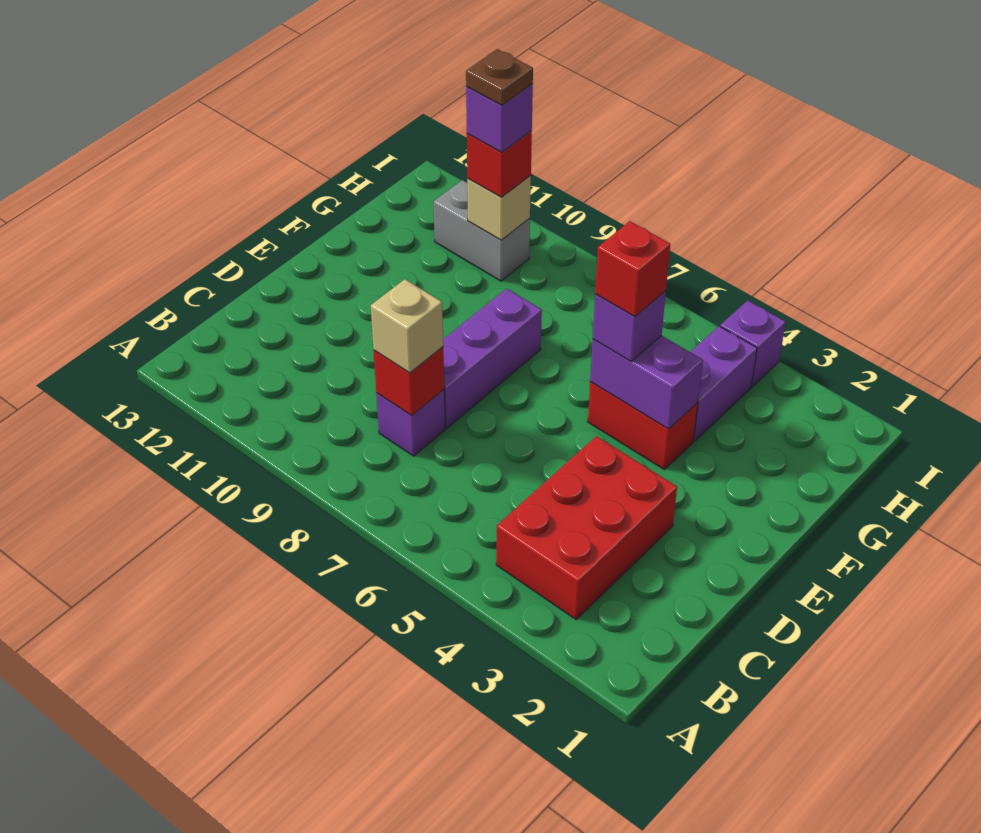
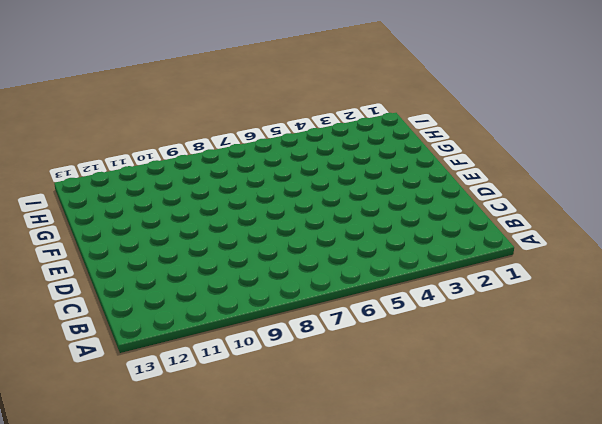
none -> red brick B3:D4 level 1
none -> purple brick C8 level 1
none -> purple brick D8:F8 level 1

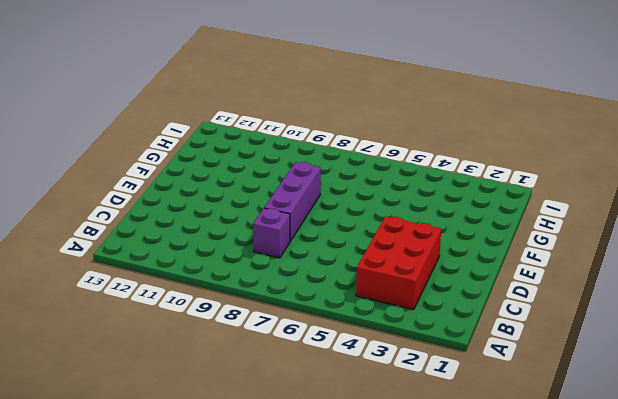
none -> red brick F4:F5 level 1
none -> purple brick G4:H4 level 1
none -> grey brick H10:H11 level 1

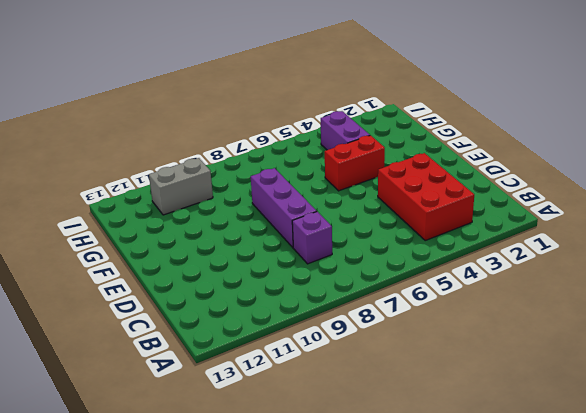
none -> purple brick I4 level 1
none -> red brick C8 level 2
none -> purple brick F4:F5 level 2

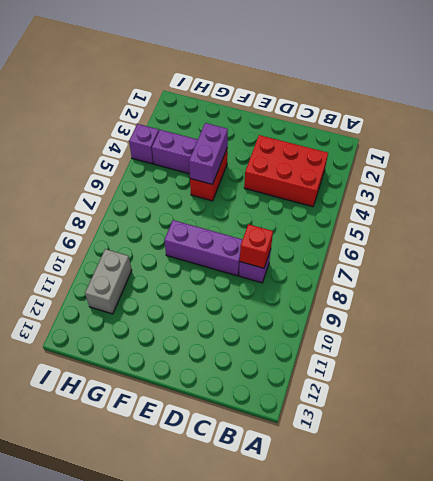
none -> tan brick H10 level 2
none -> tan brick C8 level 3
none -> purple brick F5 level 3

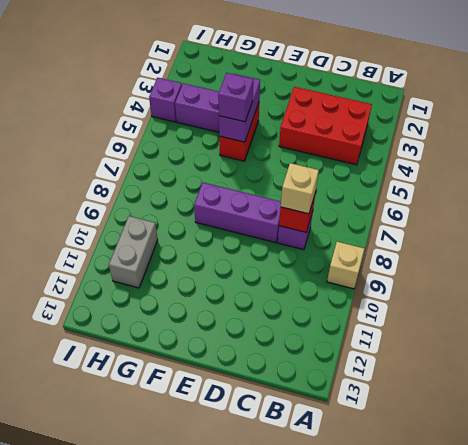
tan brick A9 level 1 -> tan brick H10 level 2
none -> red brick H10 level 3
none -> red brick F5 level 4
none -> purple brick H10 level 4

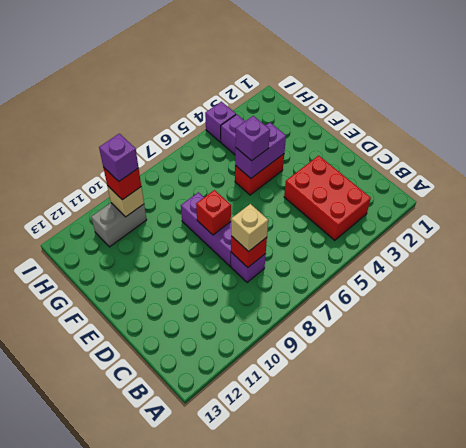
red brick E8 level 2 -> red brick F5 level 4
none -> brown plate H10 level 5

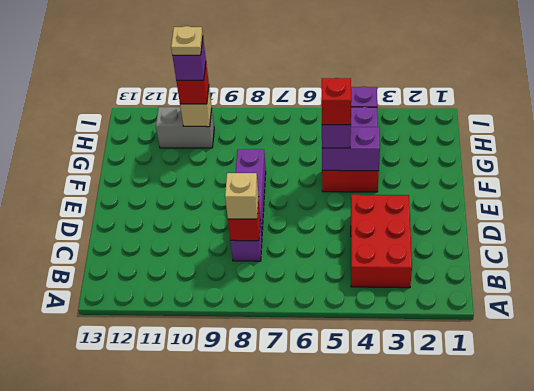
tan plate H10 level 5 -> brown plate H10 level 5

